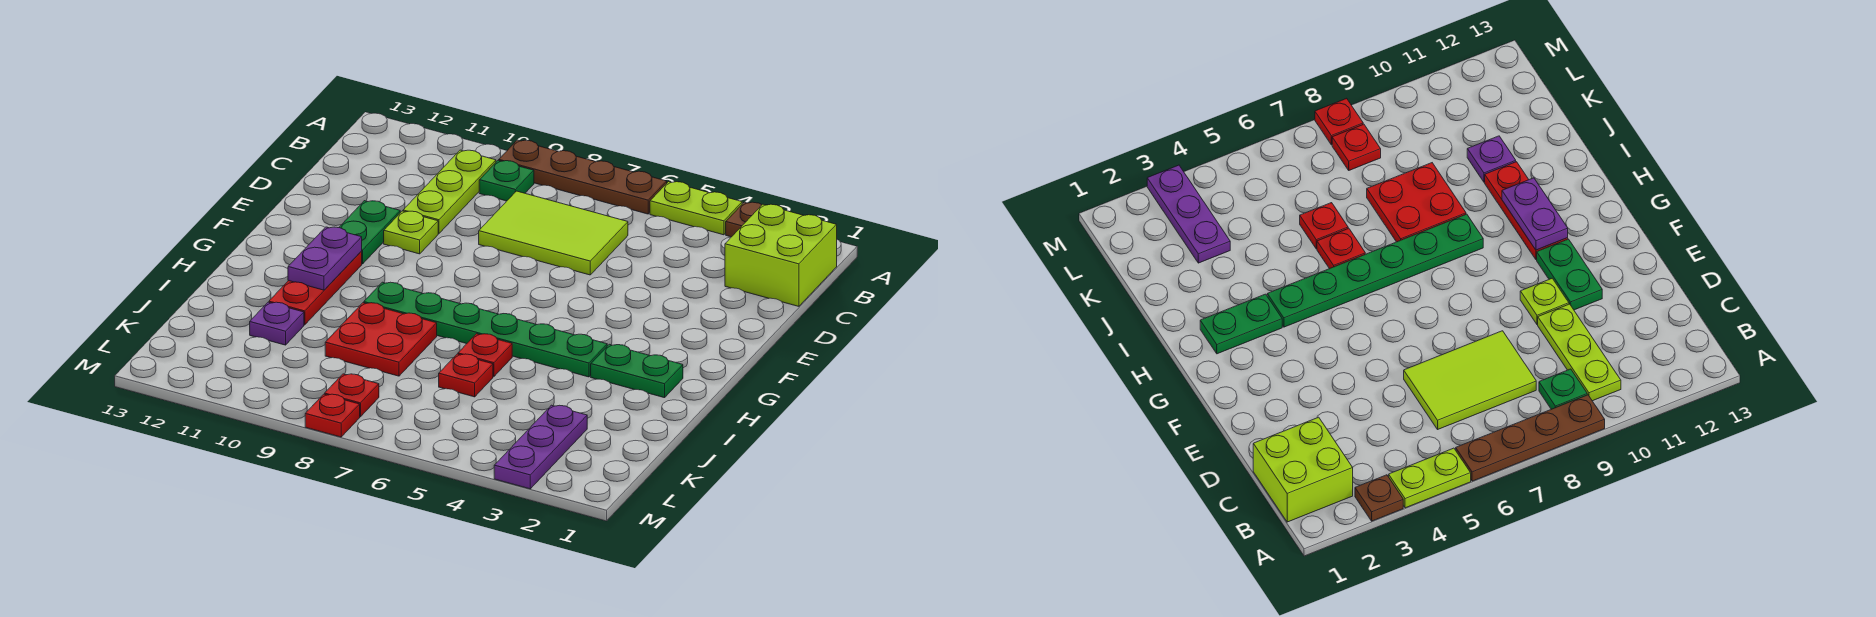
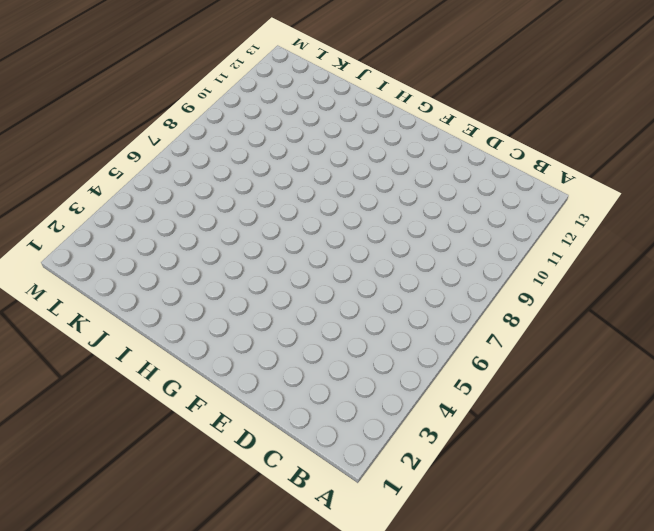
none -> brown plate A3 level 1
none -> lime plate A4:A5 level 1
none -> brown plate A6:A9 level 1

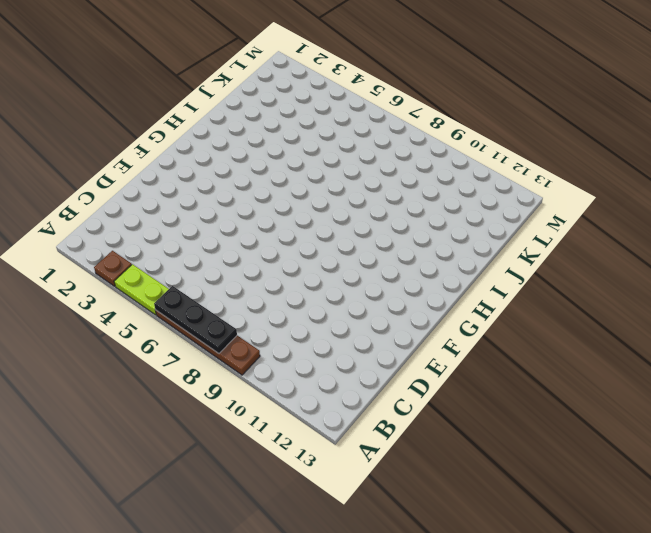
black plate A6:A8 level 2 -> none
none -> lime brick B1:C2 level 1
none -> green plate B9 level 1
none -> lime plate B10:D10 level 1

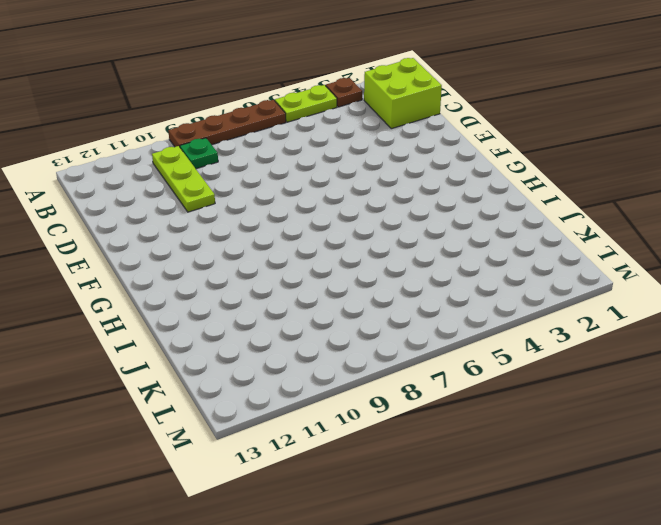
none -> lime tile C6:D8 level 1
none -> lime plate E10 level 1
none -> green plate E11:F11 level 1

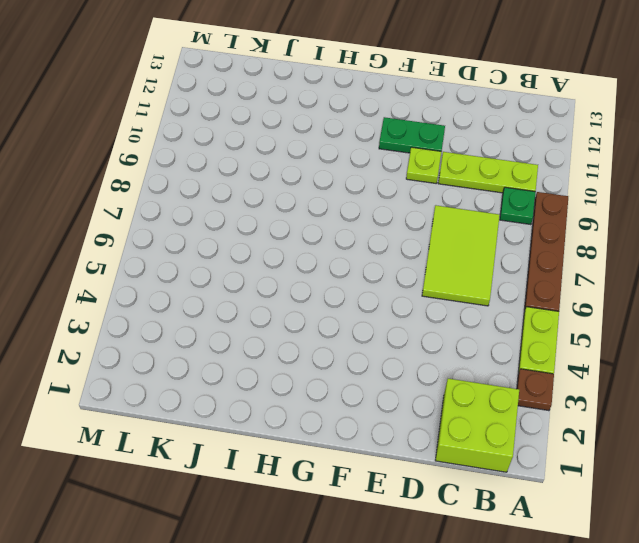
none -> red plate G11:I11 level 1
none -> green plate H2:H3 level 1
none -> green plate H4:H9 level 1

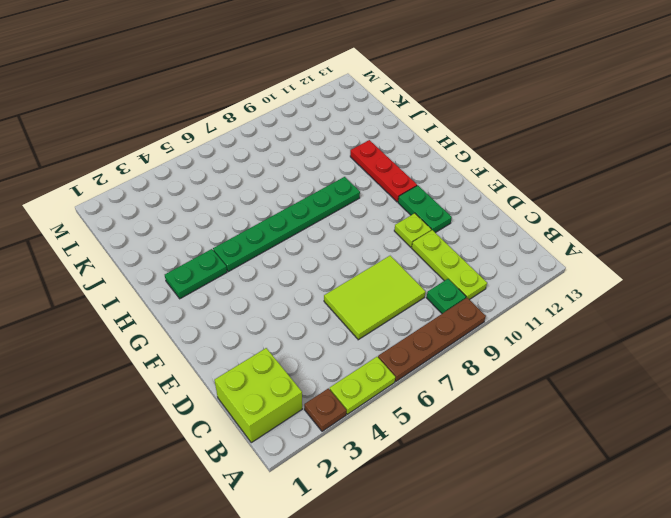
none -> red plate I6 level 1
none -> red plate I8:J9 level 1
none -> red plate J6 level 1

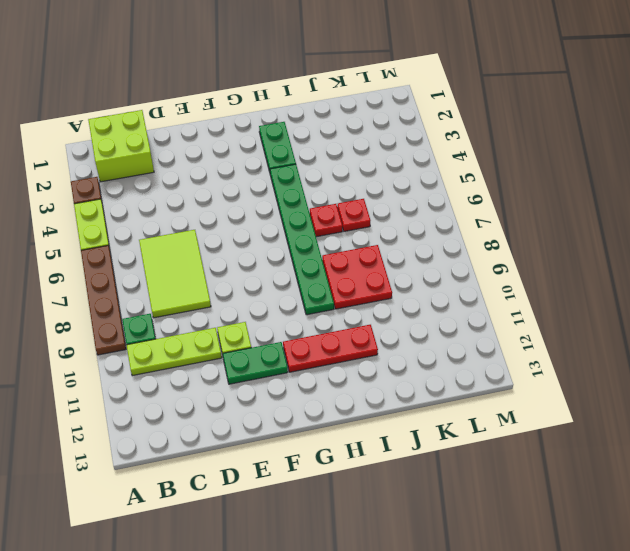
none -> purple plate J11 level 1
none -> purple plate K3:M3 level 1
none -> red plate L8 level 1

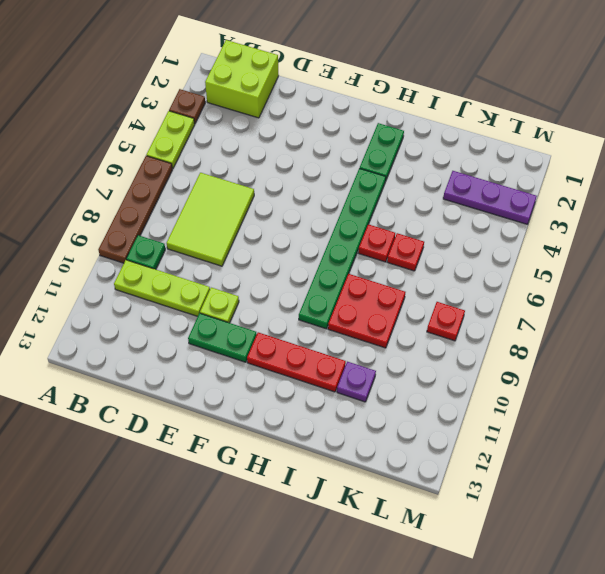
none -> red plate M8 level 1
none -> purple plate G11:H11 level 2

